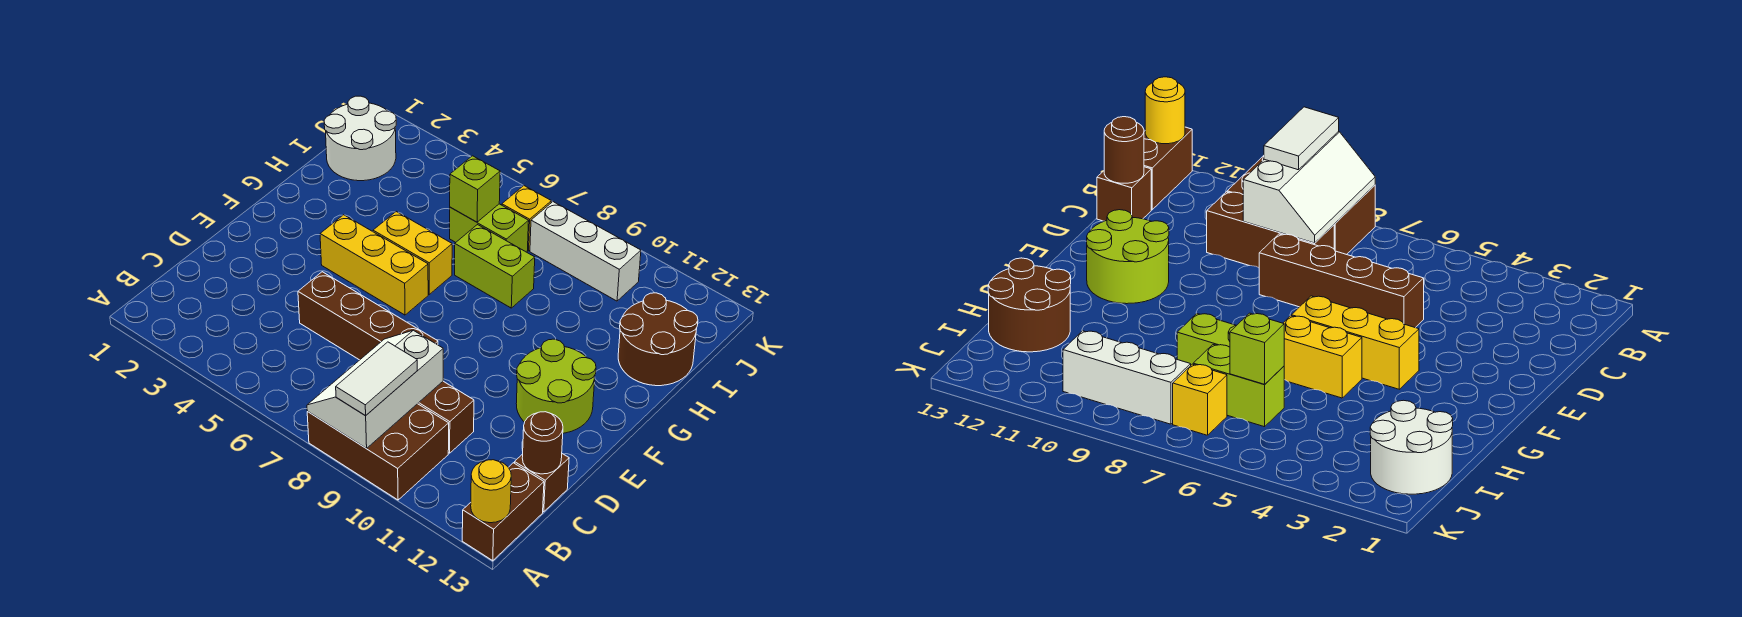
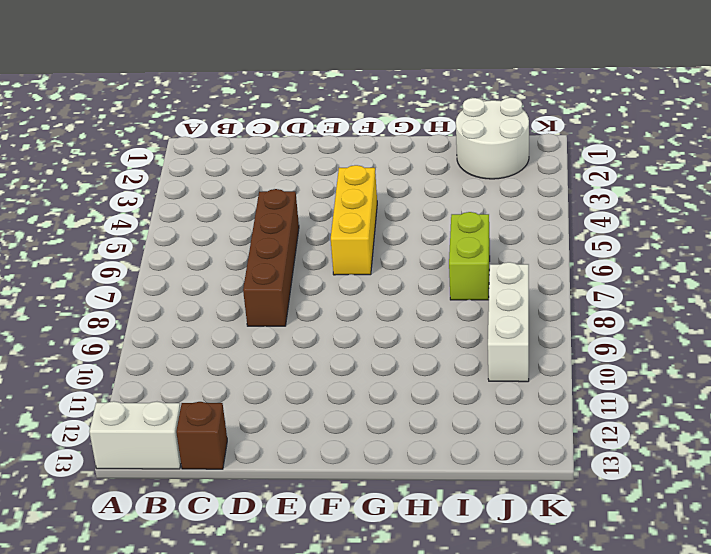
white brick A13:B13 level 1 -> brown brick A13:B13 level 1
none -> brown brick A8:B10 level 1
none -> brown brick C8:C10 level 1
none -> lime round brick E11:F12 level 1

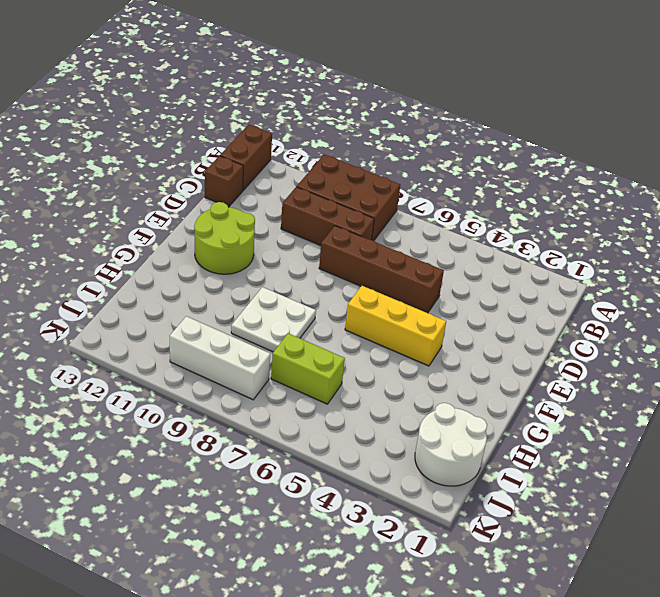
white plate G8:H9 level 1 -> lime brick H7:H8 level 1
none -> yellow brick G5:G6 level 1
none -> brown round brick H12:I13 level 1
none -> yellow brick J7 level 1

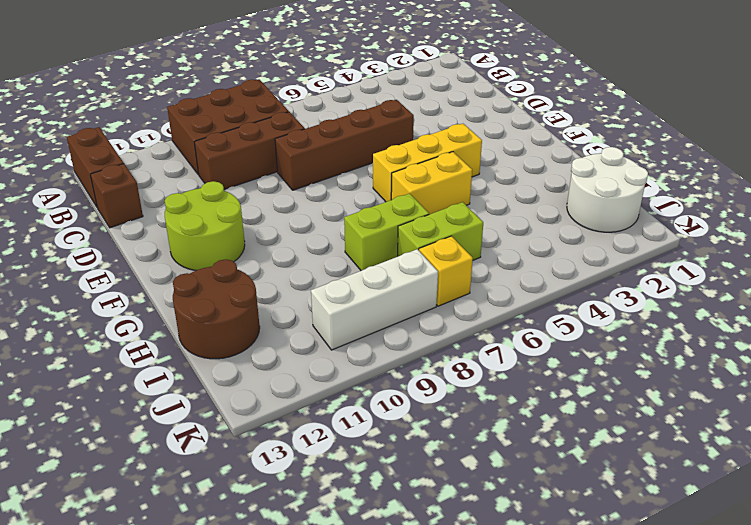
none -> white slope A8:C9 level 2 top 9
none -> yellow round brick A13 level 2
none -> brown round brick C13 level 2

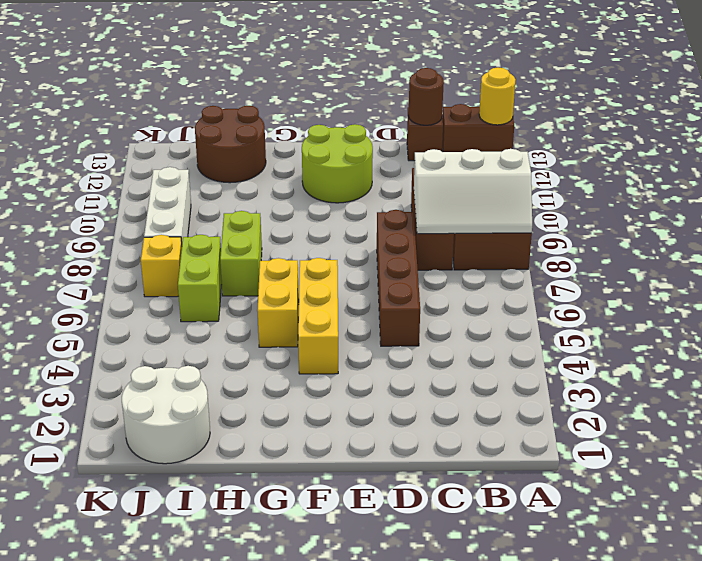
none -> lime brick I6 level 2
none -> white tile A9:B9 level 3

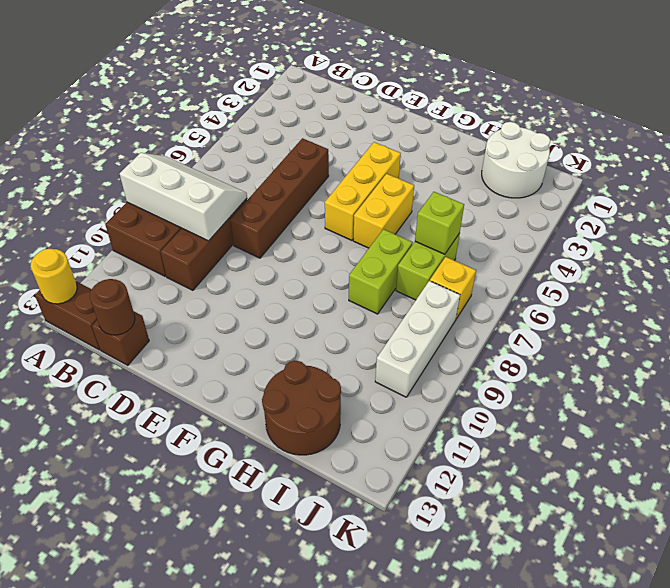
none -> lime round brick E11:F12 level 1
none -> white tile A9:B9 level 3

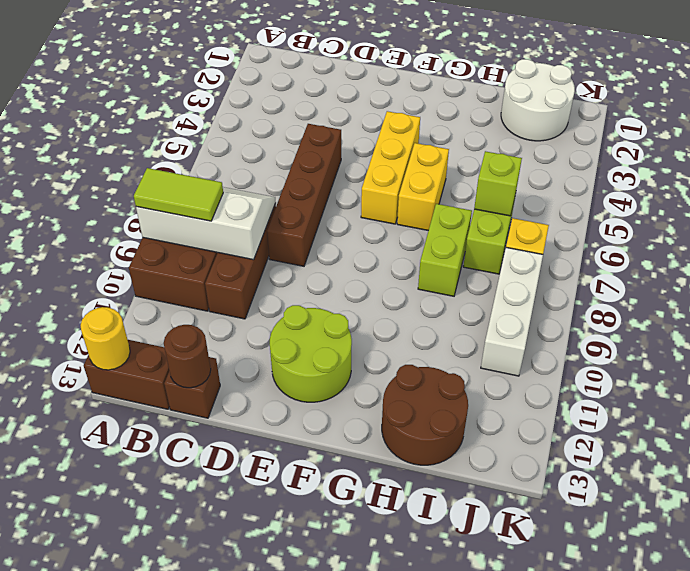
lime tile A9:B9 level 3 -> white tile A9:B9 level 3

